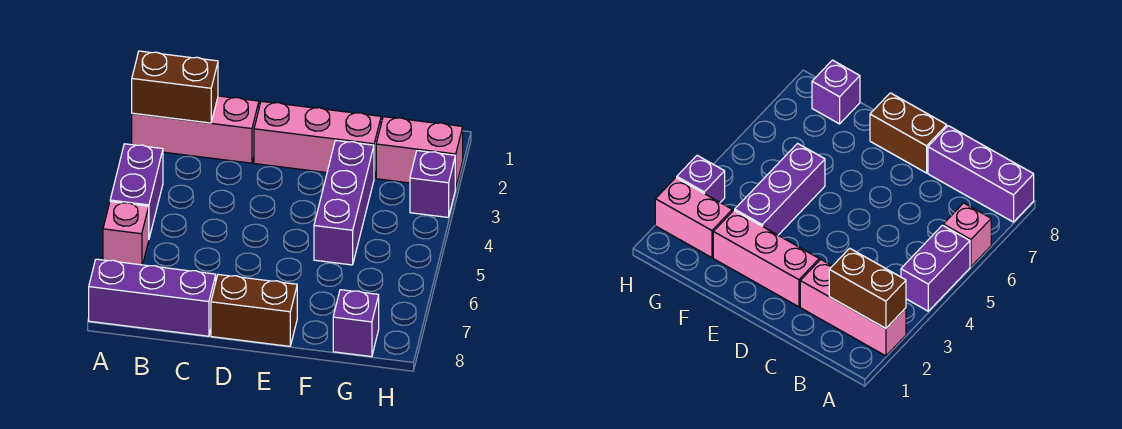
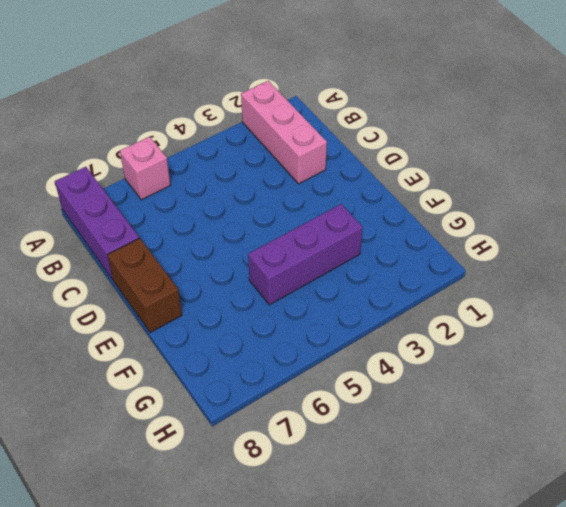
none -> purple brick A4:A5 level 1
none -> pink brick D2:F2 level 1

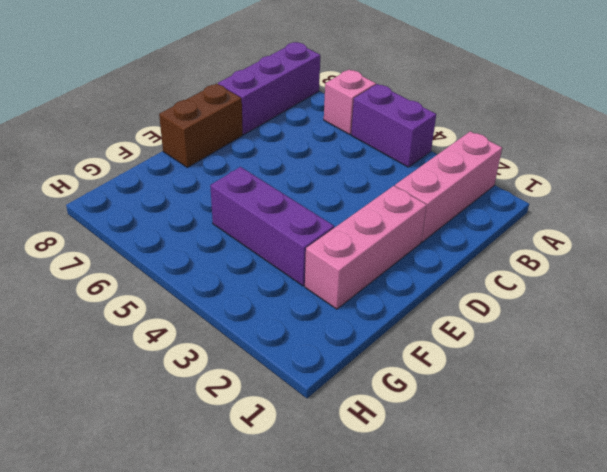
none -> pink brick G2:H2 level 1
none -> purple brick G8 level 1

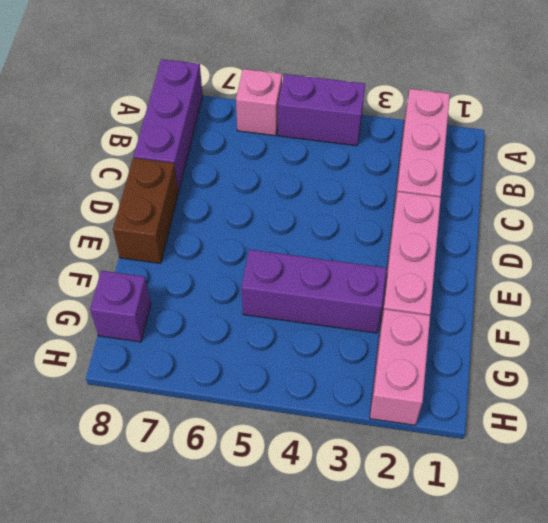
none -> purple brick H3 level 1
none -> brown brick A2:B2 level 2

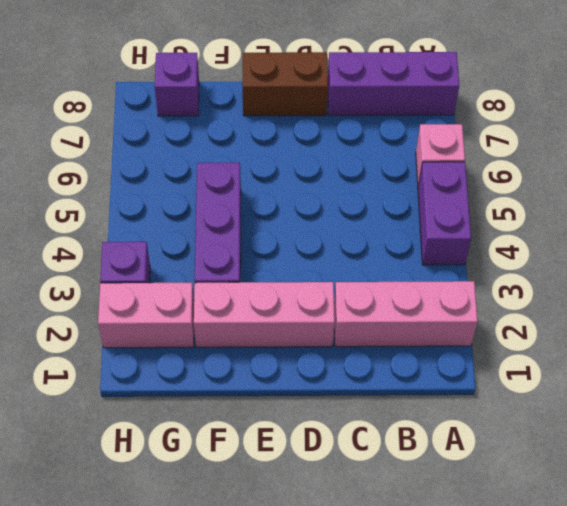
none -> brown brick A2:B2 level 2

